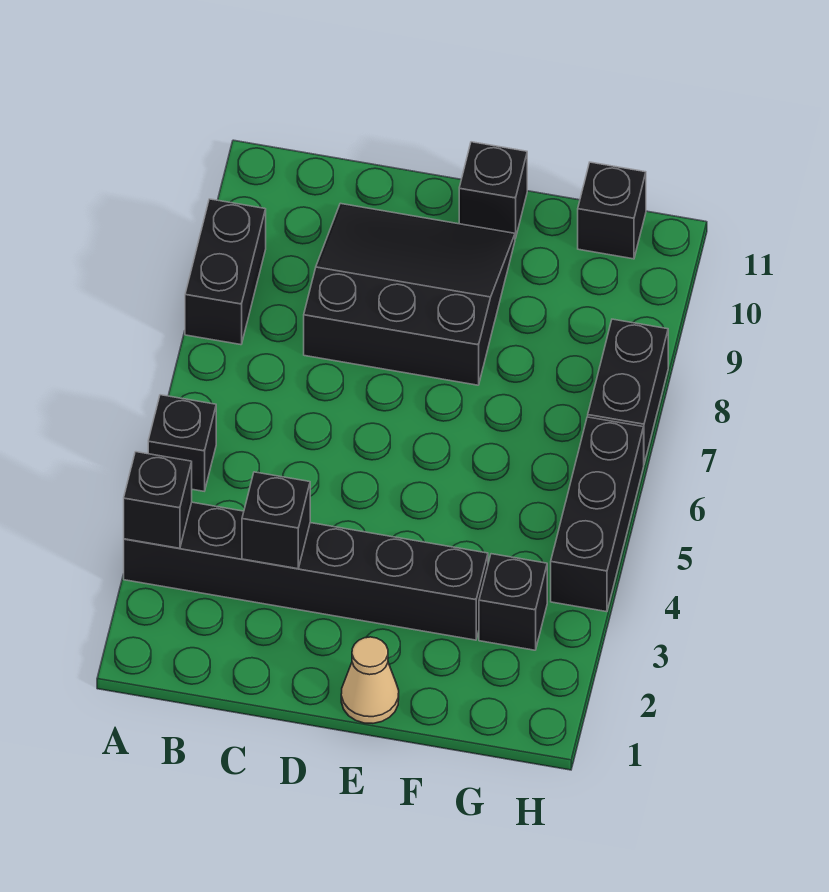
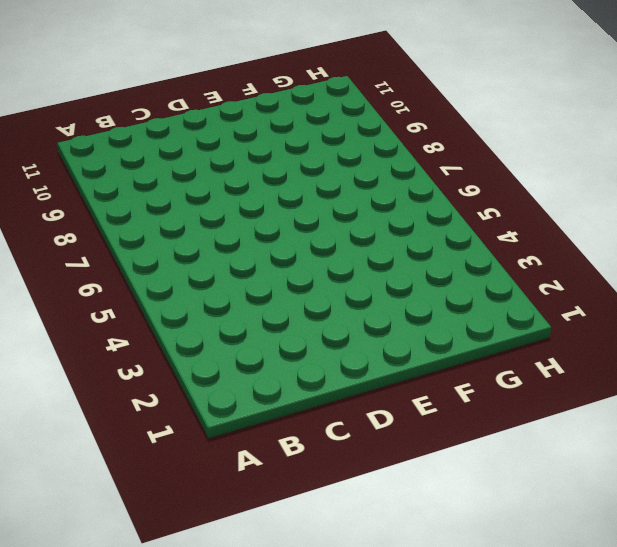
none -> black brick A3:F3 level 1
none -> black brick A5 level 1
none -> black brick A8:A9 level 1

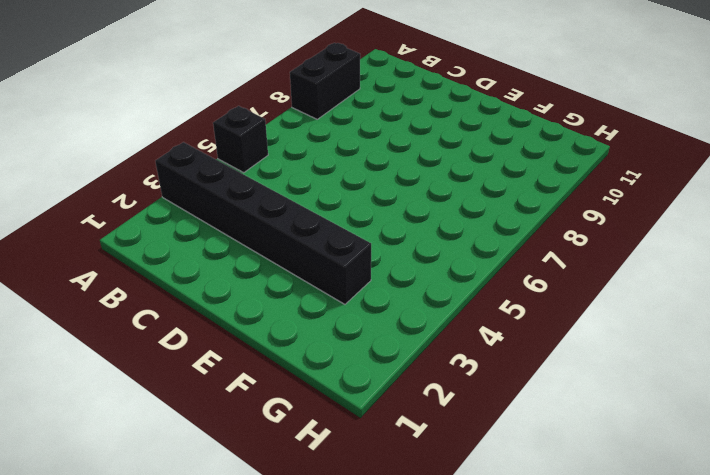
none -> black slope C8:E10 level 1 top 8
none -> tan cone E1 level 1
none -> black brick E11 level 1

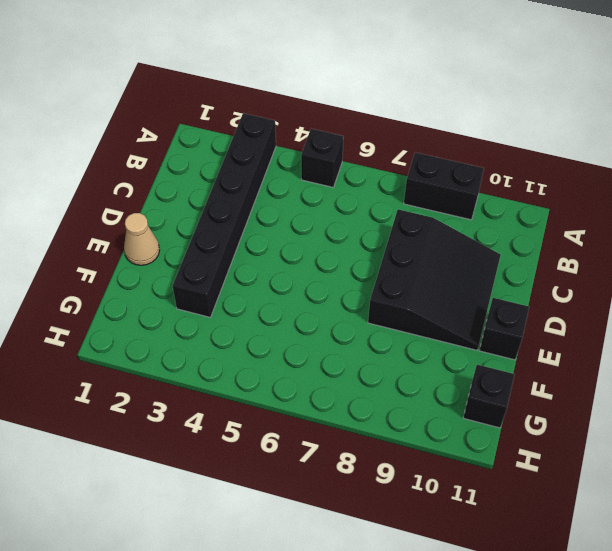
none -> black brick G3 level 1
none -> black brick H4:H6 level 1
none -> black brick H7:H8 level 1

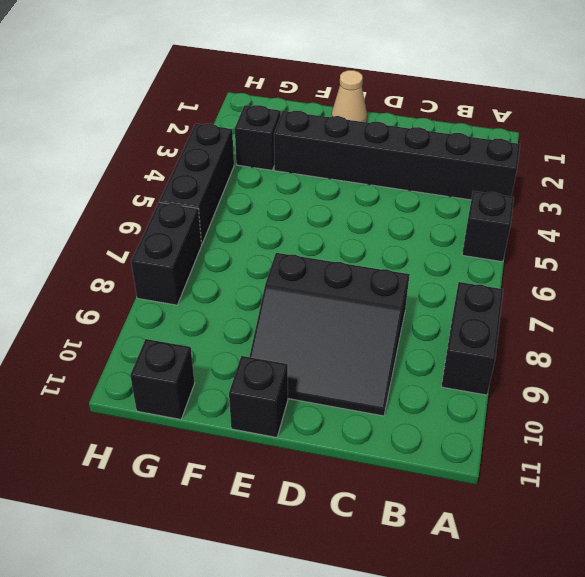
none -> black brick A3 level 2
none -> black brick C3 level 2

